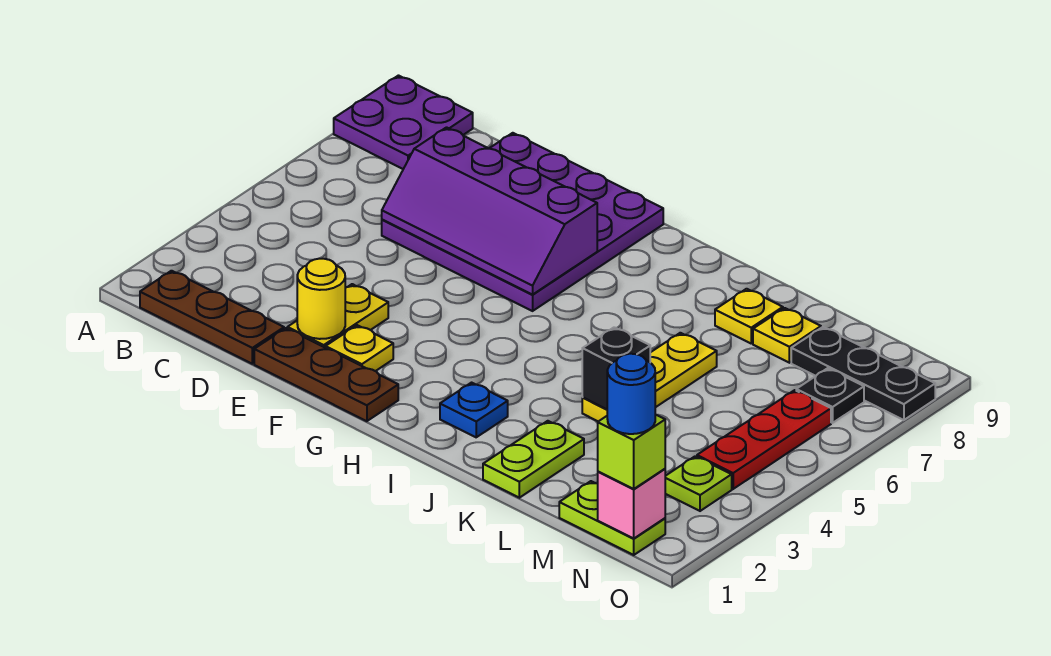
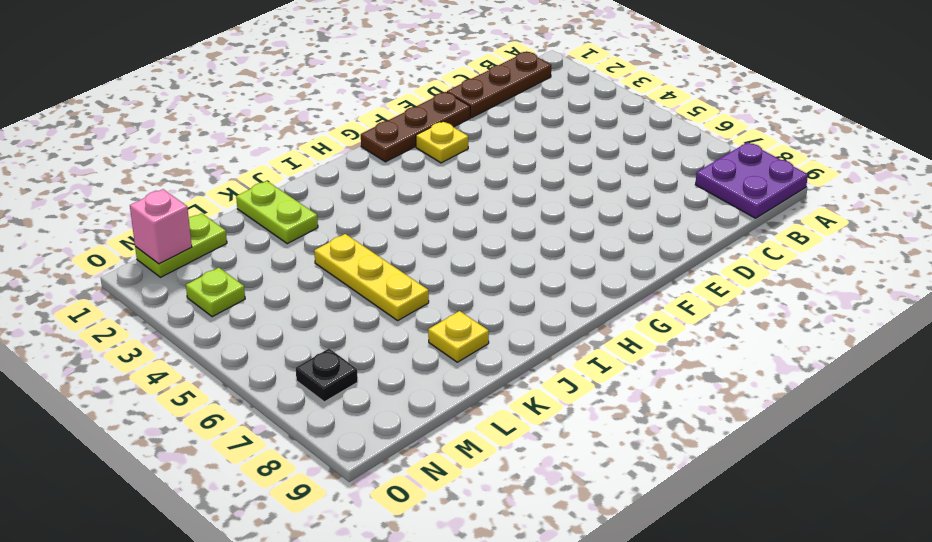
none -> purple plate D6:G9 level 1
none -> yellow plate E2:E3 level 1
none -> blue plate I2 level 1

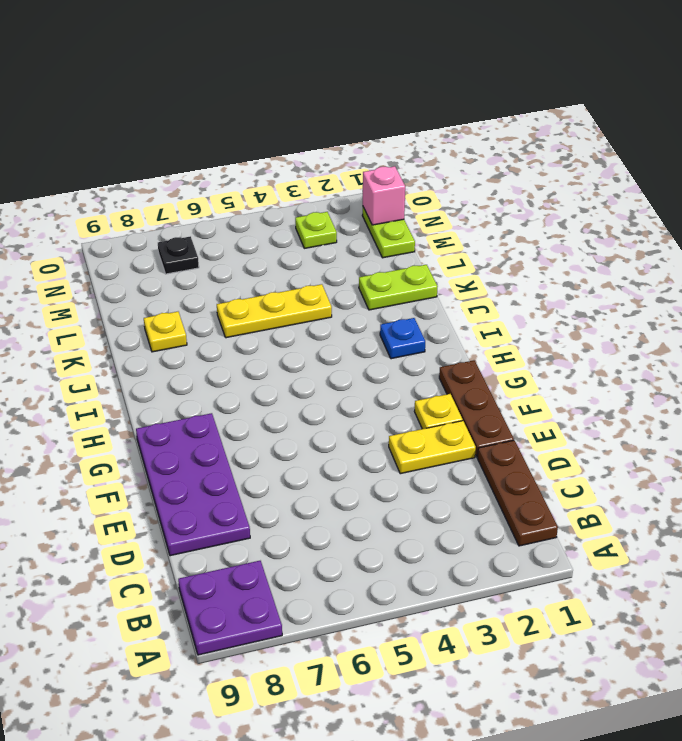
purple plate D8:G9 level 1 -> purple plate D6:G9 level 1
none -> yellow plate L8 level 1
none -> black plate M8:O8 level 1
none -> red plate N4:N6 level 1

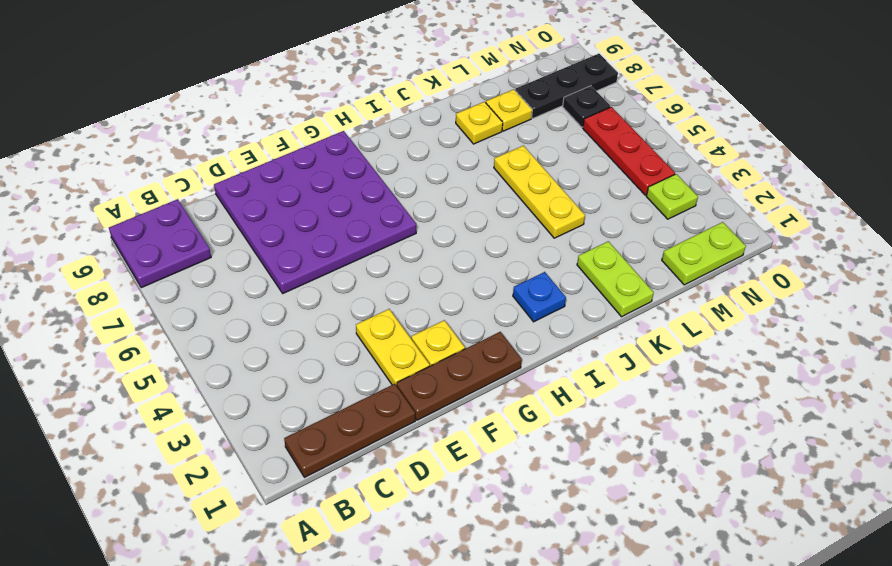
none -> purple slope D6:G7 level 2 top 7
none -> yellow round brick E2 level 2
none -> black brick K4 level 2

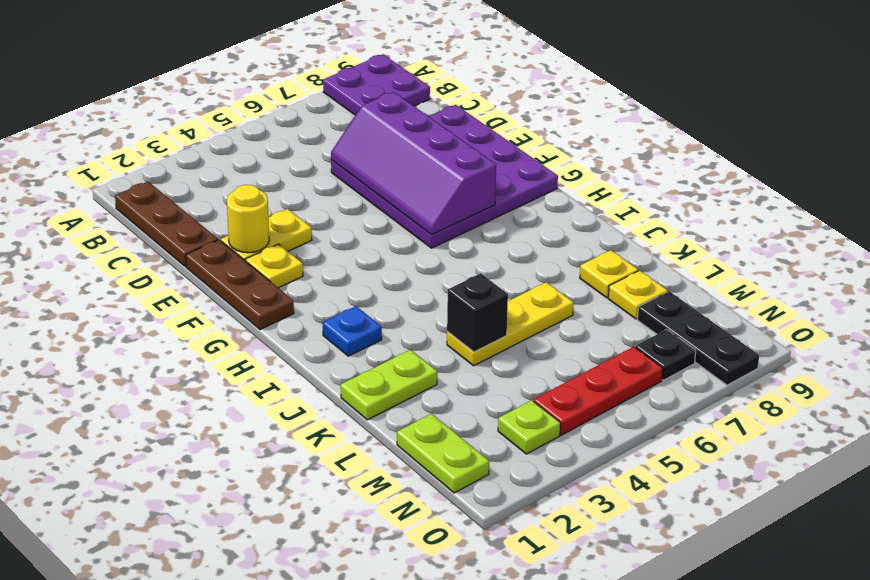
none -> pink brick N1 level 2
none -> lime brick N1 level 3
none -> blue round brick N1 level 4

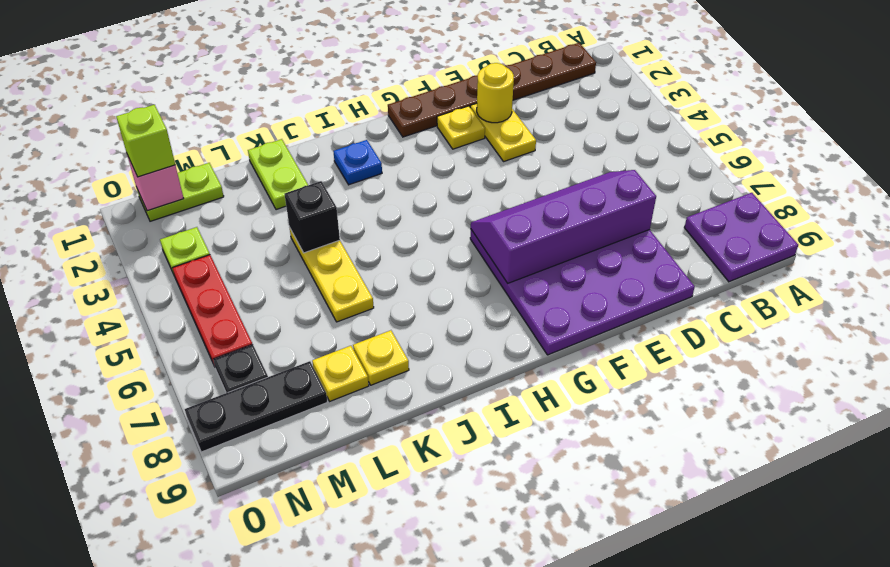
none -> blue round brick N1 level 4

